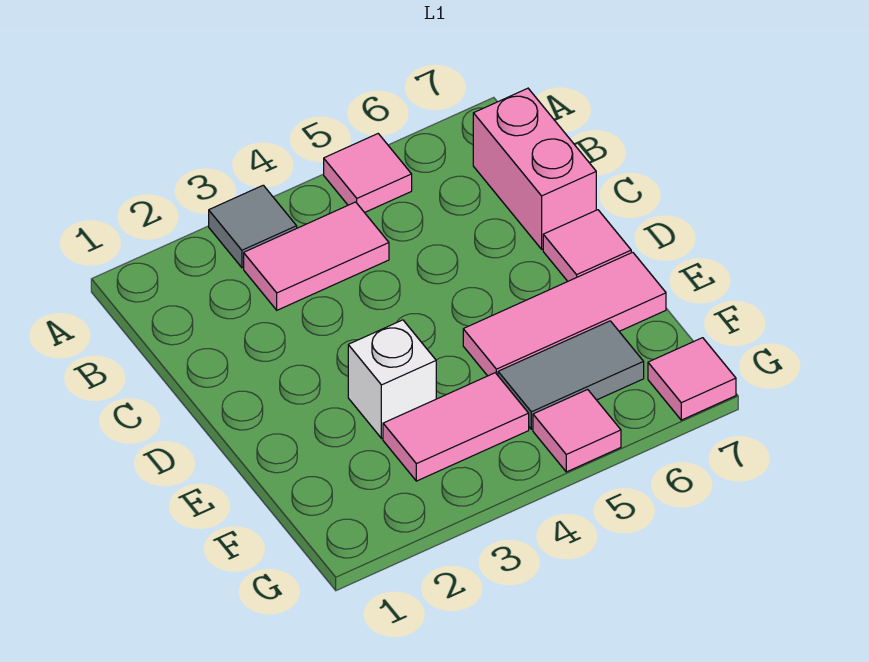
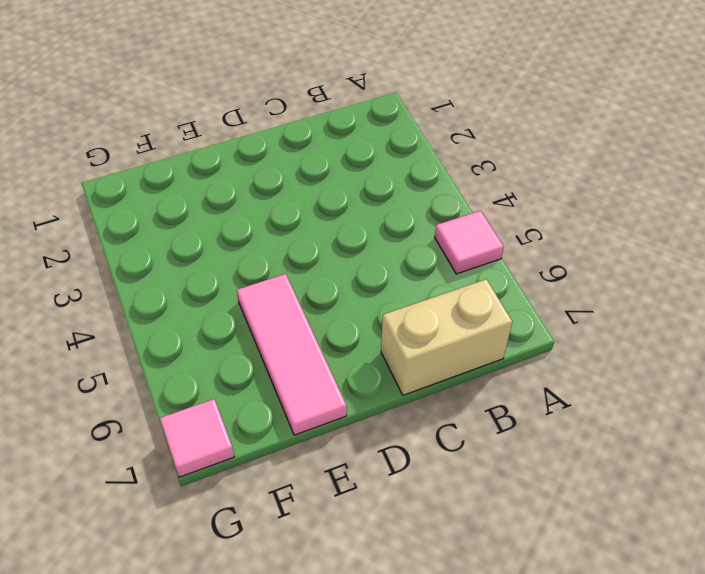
tan brick B7:C7 level 1 -> pink brick B7:C7 level 1
none -> grey tile A3 level 1
none -> pink tile B3:B4 level 1

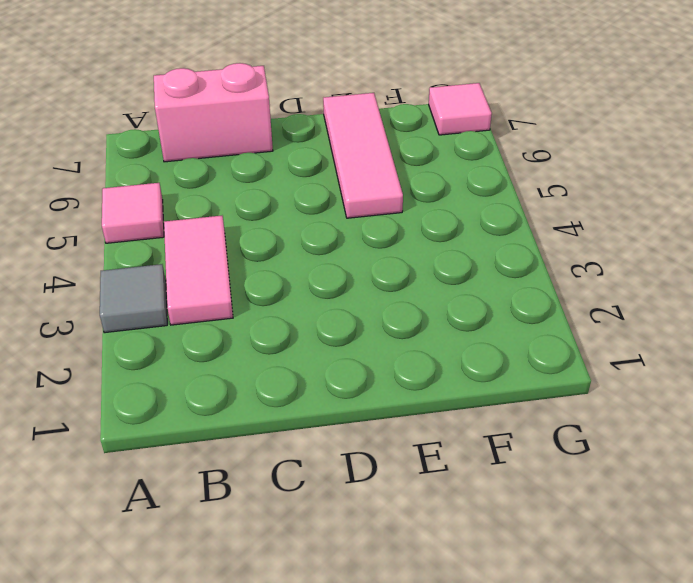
none -> pink tile D7 level 1
none -> white brick E3 level 1

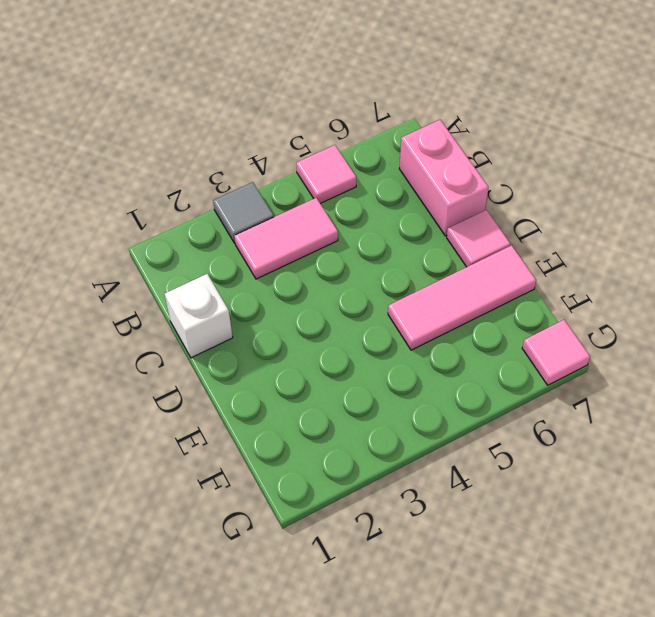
white brick C1 level 1 -> white brick E3 level 1
none -> pink tile F3:F4 level 1
none -> grey tile F5:F6 level 1

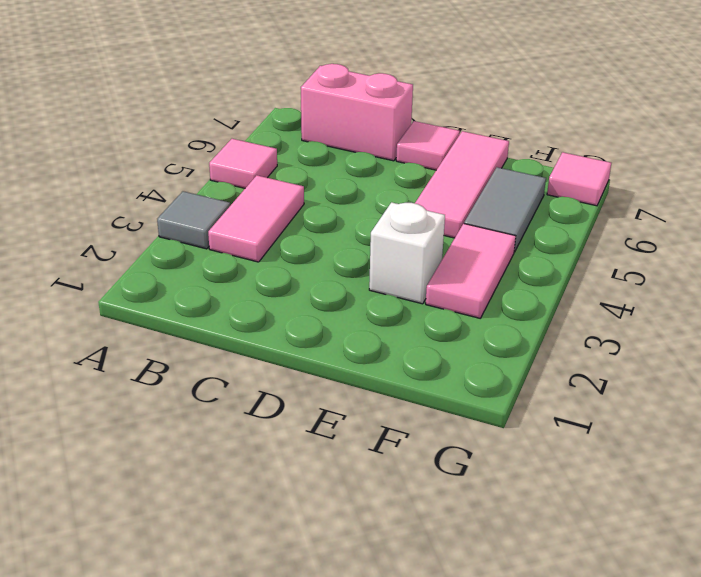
none -> pink tile G5 level 1

